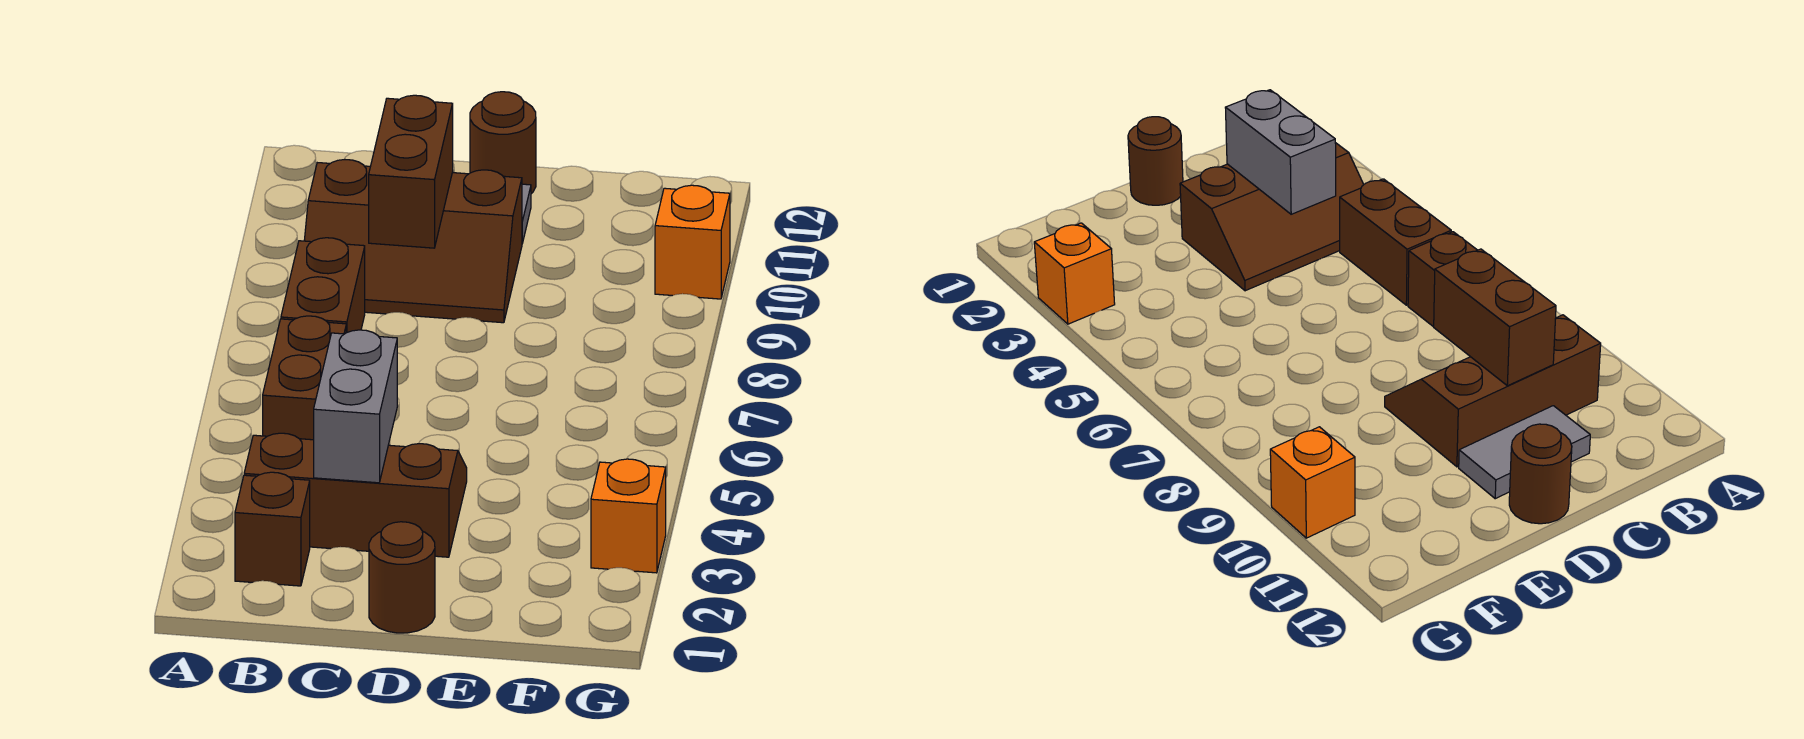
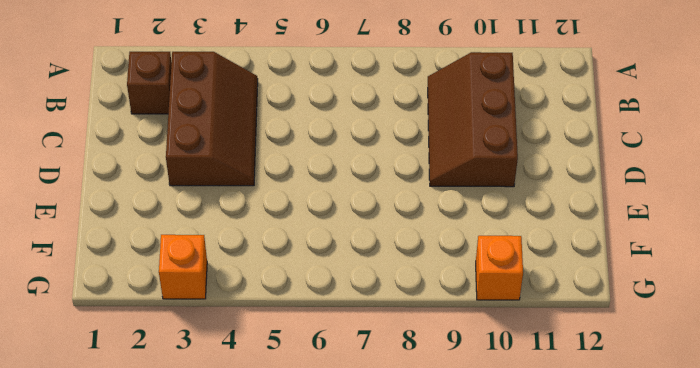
none -> brown brick B5:B6 level 1
none -> brown brick B7:B8 level 1
none -> grey tile C11:D11 level 1

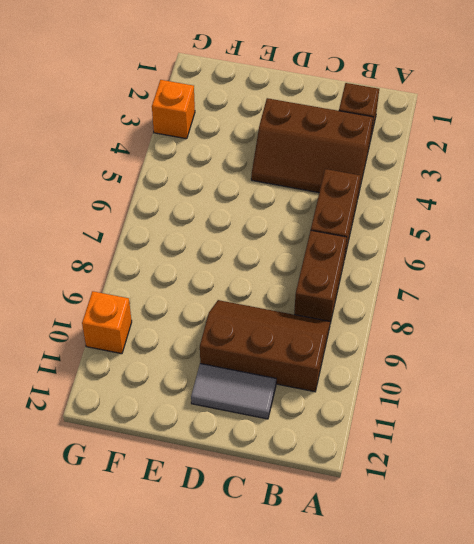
none -> brown round brick D1 level 1
none -> brown round brick D12 level 1
none -> grey brick C3:C4 level 2

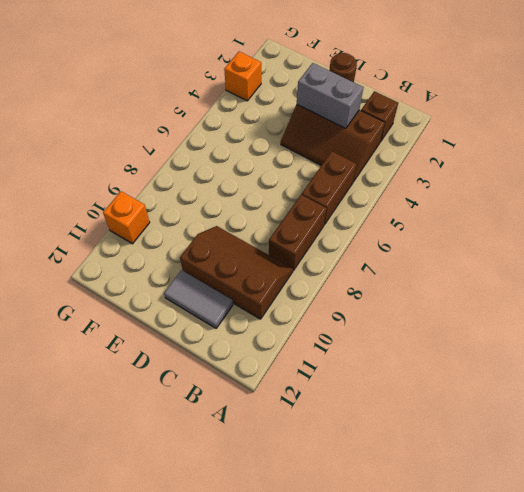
grey brick C3:D3 level 2 -> grey brick C3:C4 level 2
none -> brown round brick D12 level 1
none -> brown brick C9:C10 level 2

